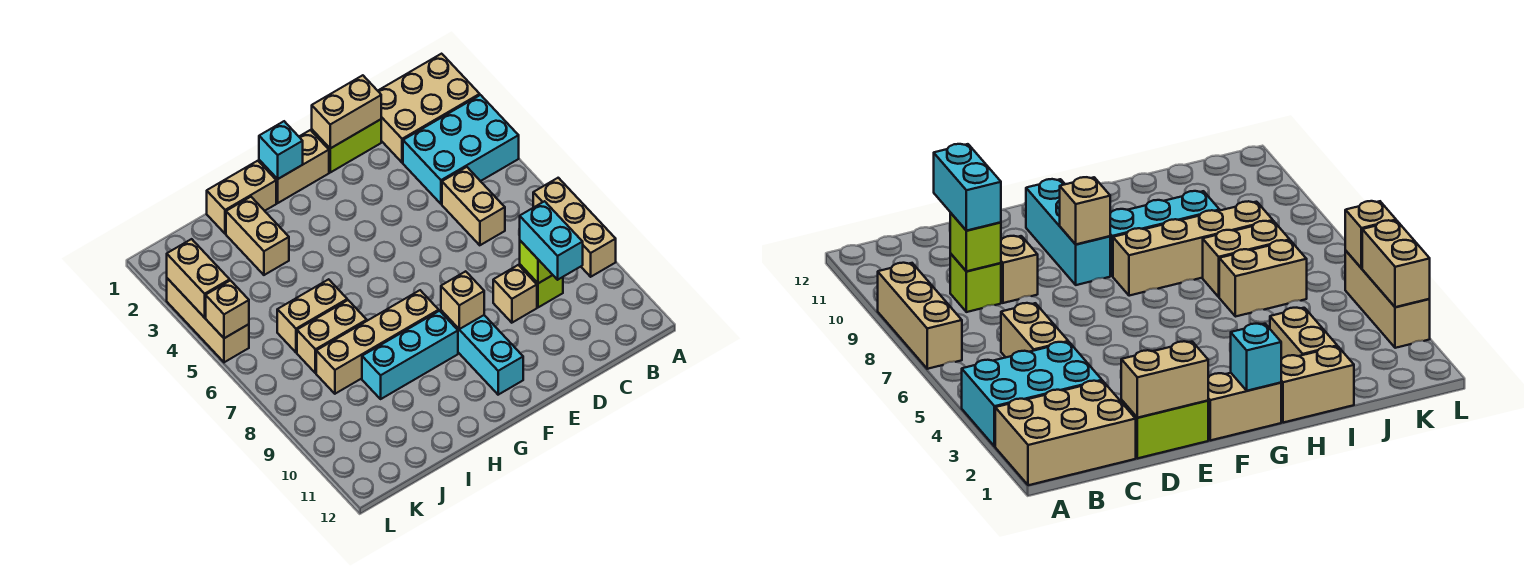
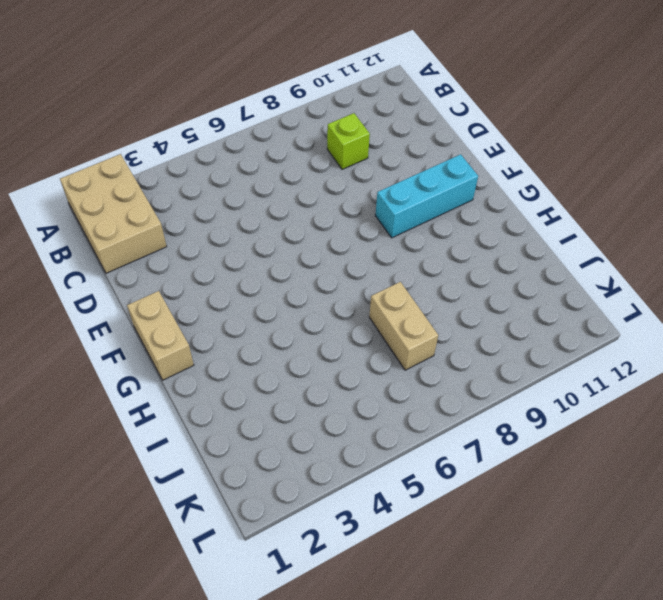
none -> cyan brick A3:C4 level 1
none -> tan brick A7:A9 level 1
none -> tan brick C5:C6 level 1

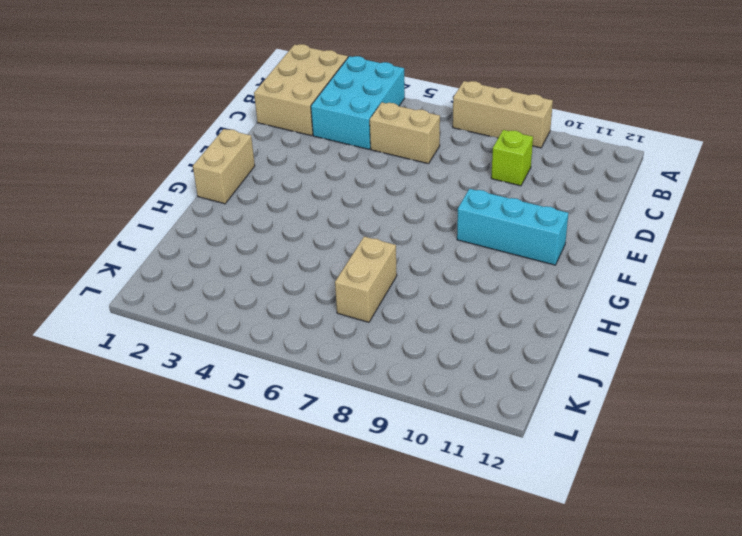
none -> lime brick D1:E1 level 1
none -> tan brick D9 level 1
none -> tan brick G8:J8 level 1

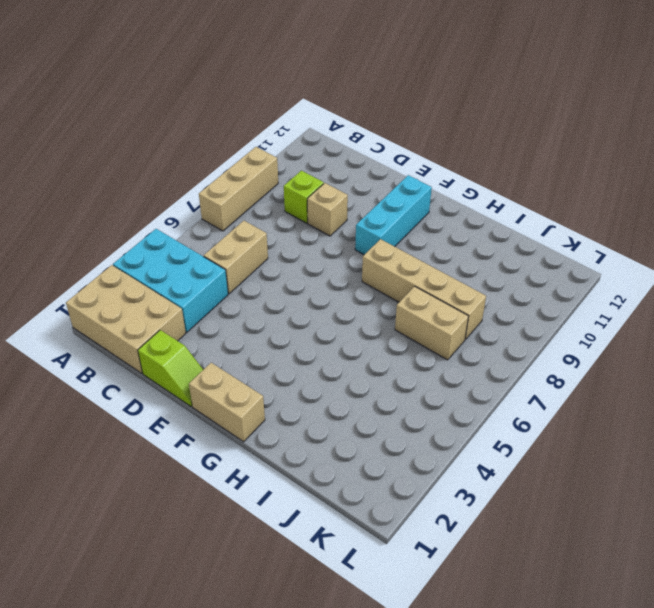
lime slope D1:E1 level 1 top D -> lime brick D1:E1 level 1
none -> cyan brick G9:I9 level 1
none -> tan brick H1:I1 level 1
none -> tan brick I2:I3 level 1

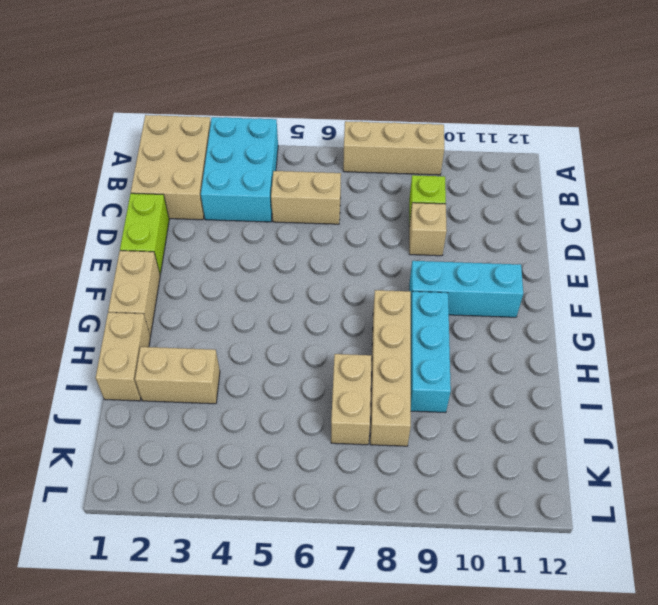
none -> tan brick I6:J6 level 1
none -> tan brick L3:L5 level 1
none -> lime brick C9 level 2

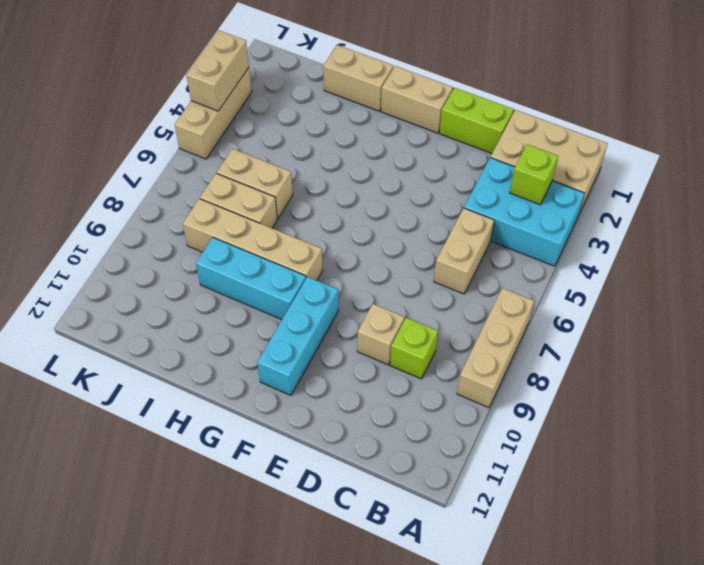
lime brick B3 level 2 -> lime brick C9 level 2
none -> tan brick I2:I3 level 1
none -> tan brick D1:E1 level 2
none -> tan brick F9 level 2

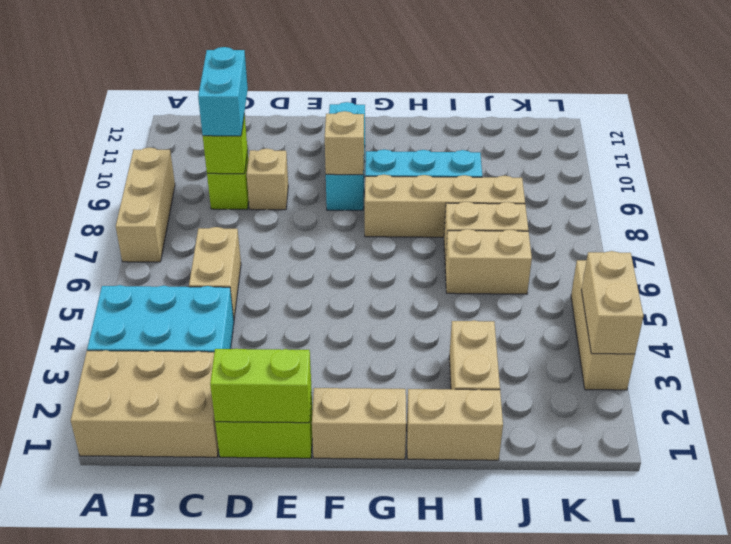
lime brick D1:E1 level 2 -> tan brick D1:E1 level 2
none -> cyan brick G1 level 2
none -> tan brick L5 level 2

